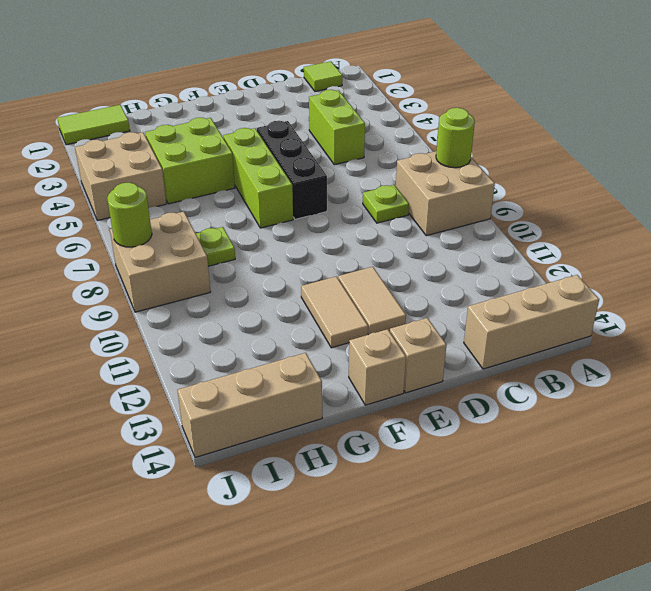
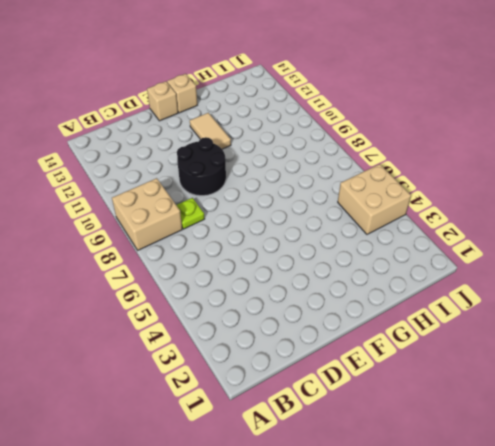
black round brick D9:E10 level 1 -> none
none -> tan brick A14:C14 level 1
none -> lime tile B1 level 1
none -> lime brick C4:C5 level 1

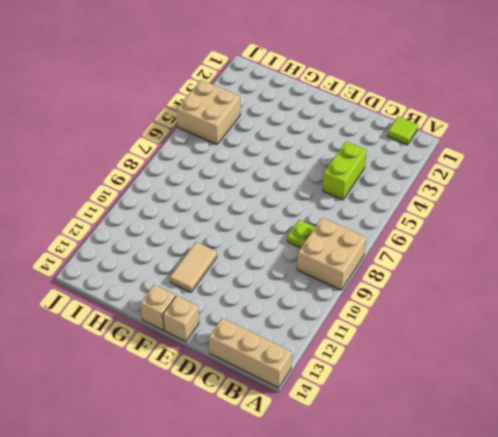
none -> black brick E5:E7 level 1
none -> tan tile E11:E12 level 1
none -> lime brick F5:F7 level 1

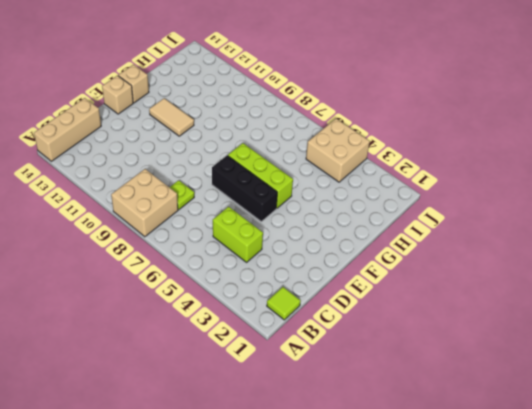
none -> tan tile E11:E12 level 1
none -> lime brick G4:H5 level 1
none -> lime plate H8 level 1

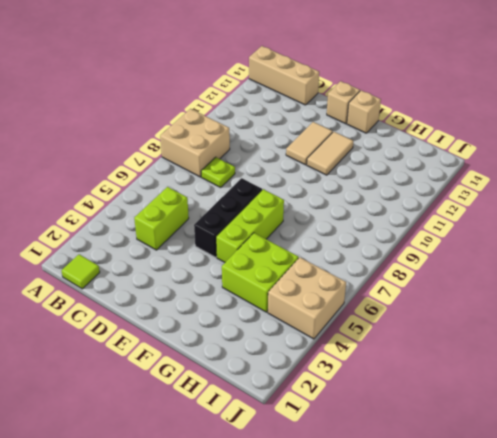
none -> lime plate H8 level 1
none -> tan brick H14:J14 level 1
none -> lime tile I1:J1 level 1

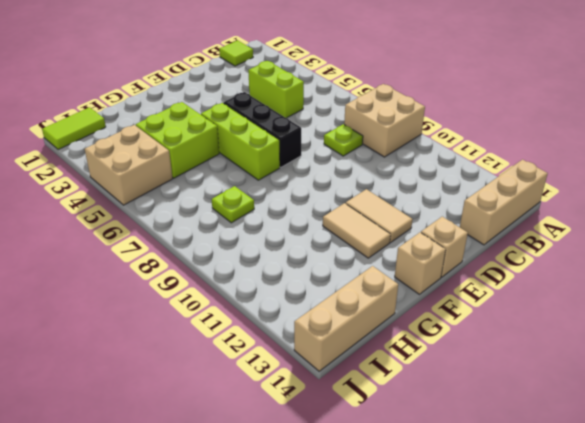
none -> tan brick I8:J9 level 1
none -> lime round brick A8 level 2
none -> lime round brick J8 level 2

